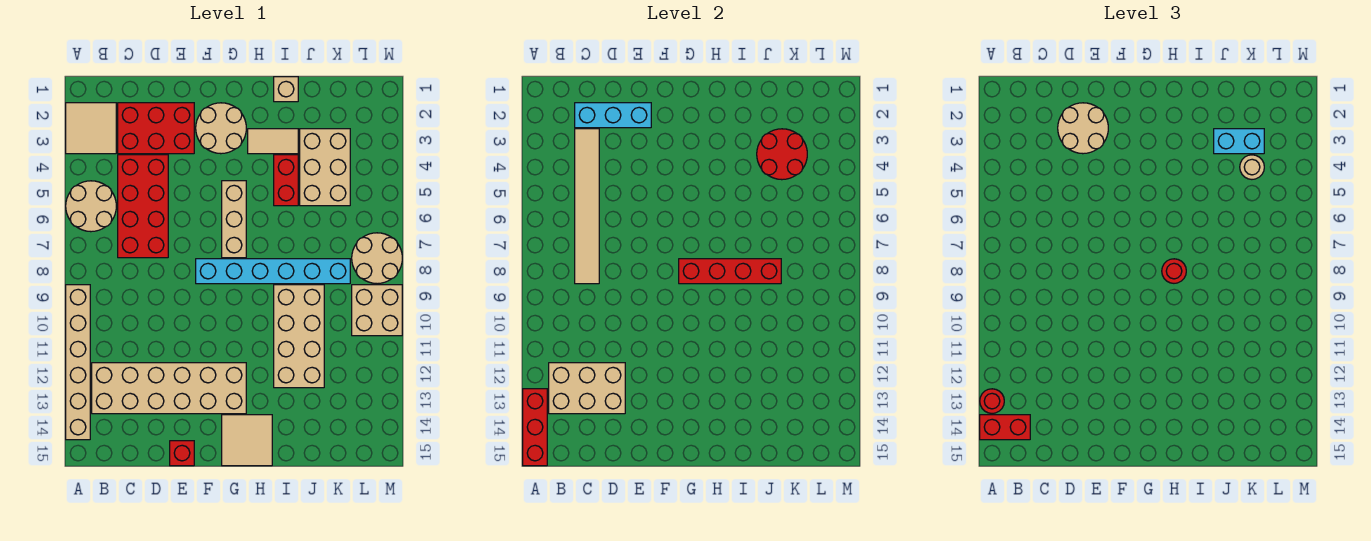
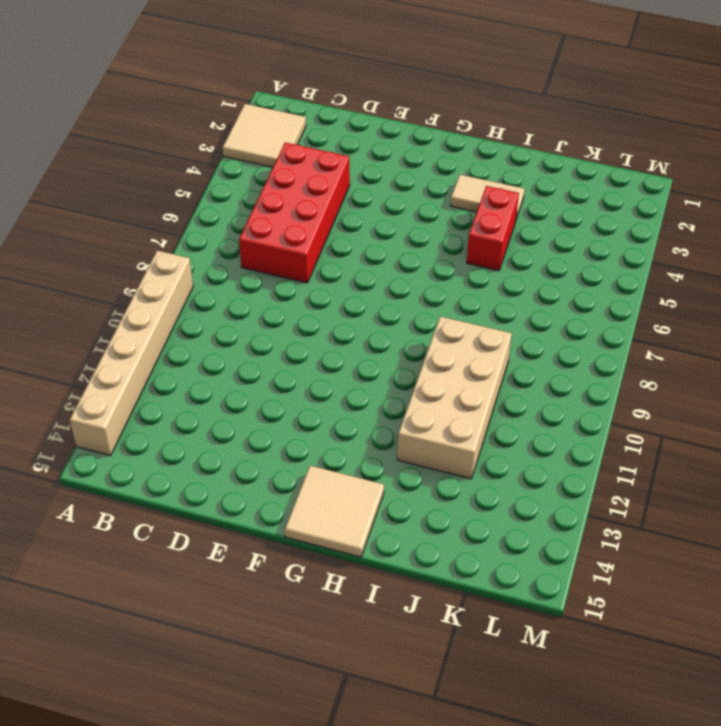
none -> tan round brick A5:B6 level 1
none -> tan brick B12:G13 level 1
none -> red brick C2:E3 level 1
none -> red brick E15 level 1

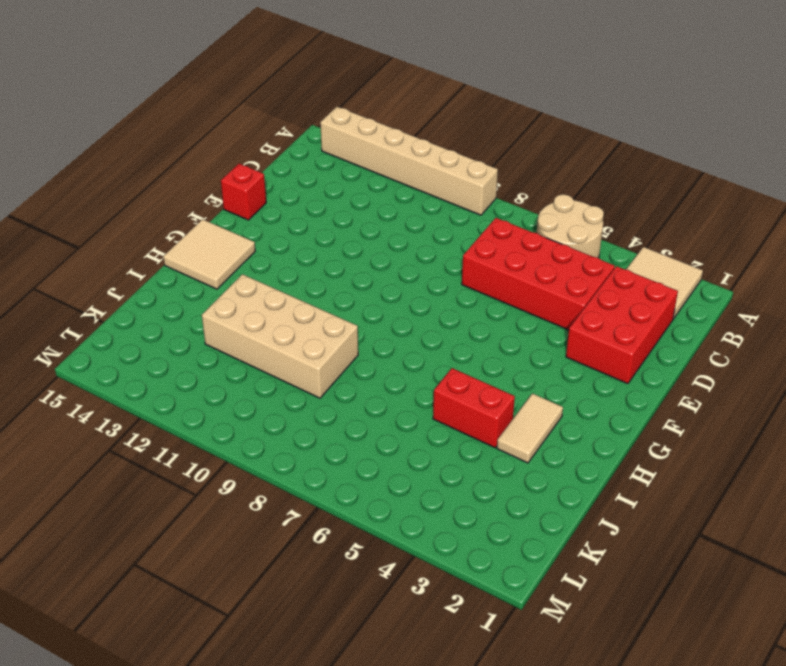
none -> tan brick B12:G13 level 1
none -> tan round brick F2:G3 level 1
none -> cyan brick F8:K8 level 1
none -> tan brick G5:G7 level 1

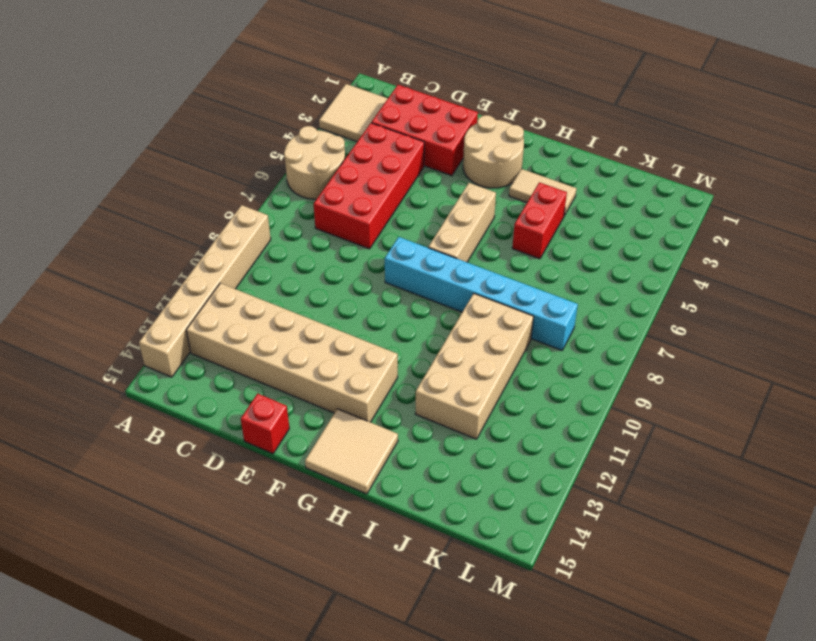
none -> tan brick I1 level 1
none -> tan brick J3:K5 level 1
none -> tan round brick L7:M8 level 1
none -> tan brick L9:M10 level 1

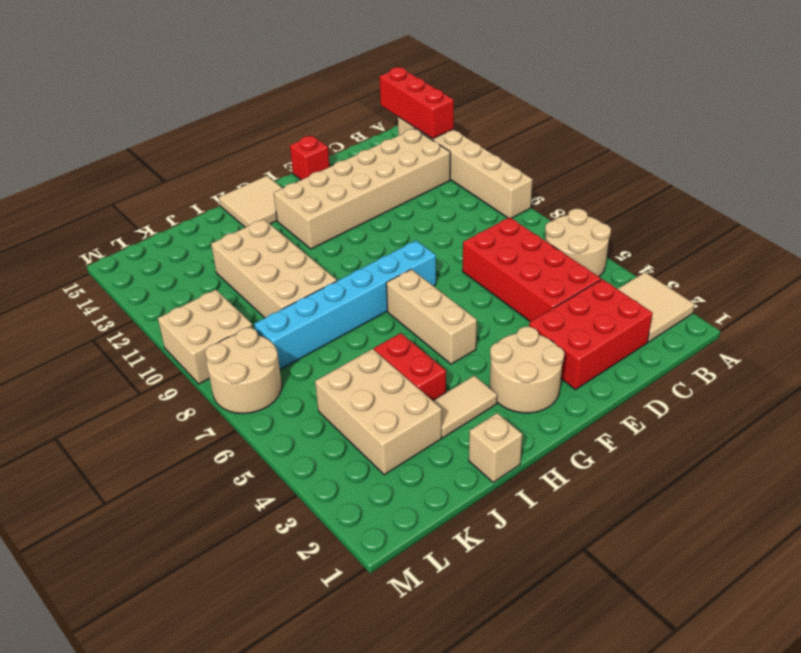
none -> tan brick B12:D13 level 2
none -> cyan brick C2:E2 level 2
none -> tan tile C3:C8 level 2
none -> red brick G8:J8 level 2

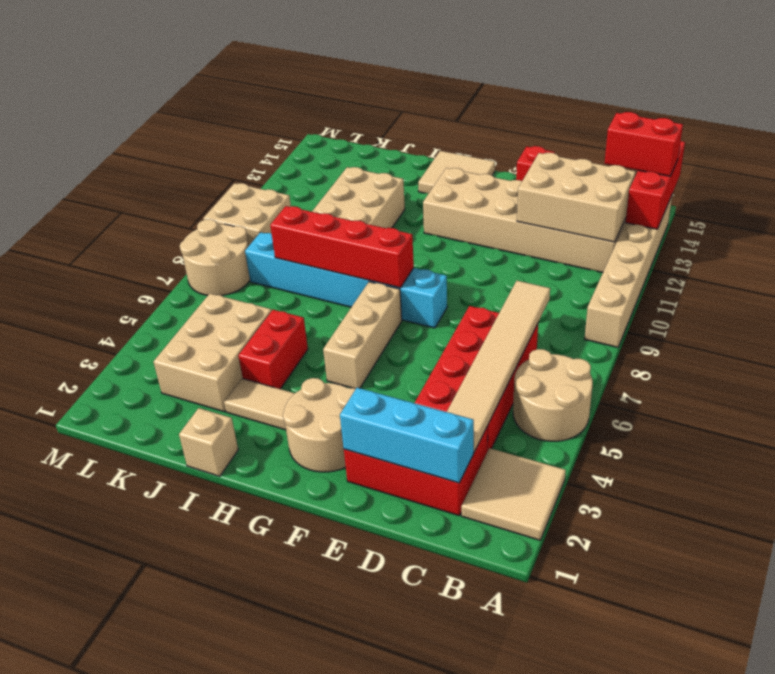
none -> red round brick J3:K4 level 2
none -> red round brick A13 level 3
none -> tan round brick D2:E3 level 3
none -> red round brick H8 level 3

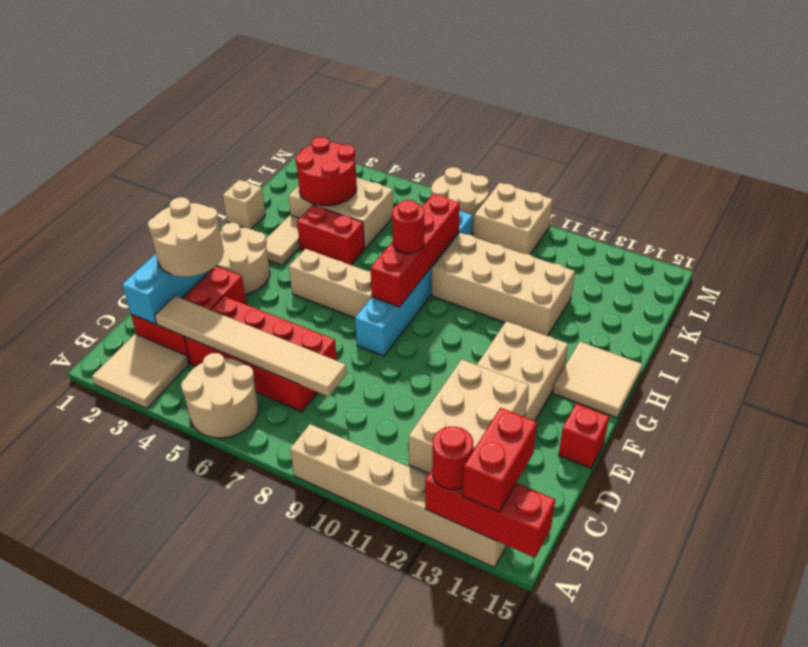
none -> cyan brick J3:K3 level 3
none -> tan round brick K4 level 3

